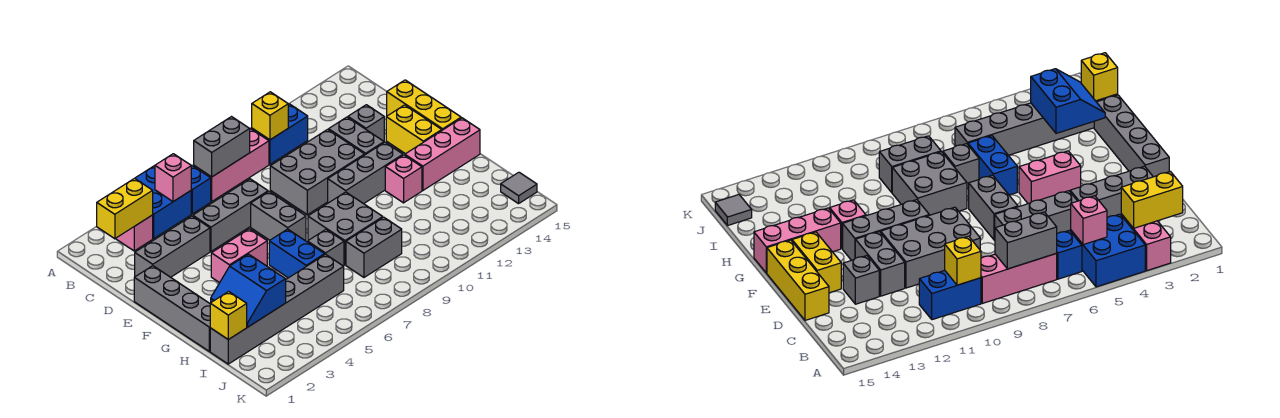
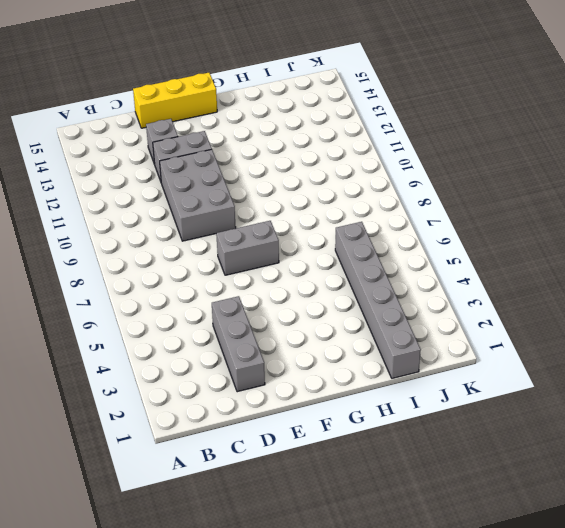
none -> pink brick A3:B3 level 1
none -> blue brick A4:B5 level 1
none -> blue brick B6 level 1
none -> pink brick B7:B9 level 1

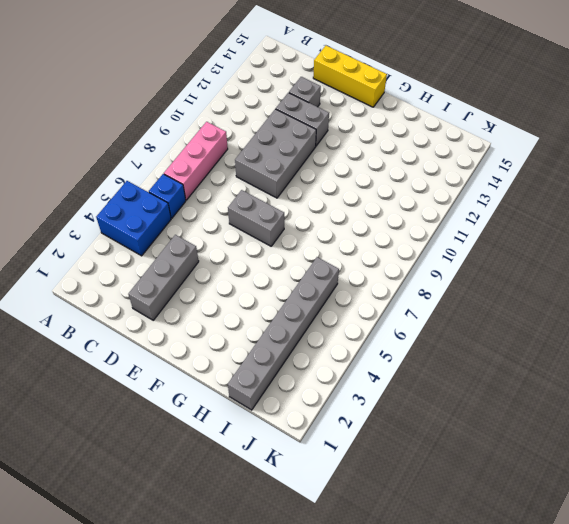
none -> pink brick A3:B3 level 1
none -> blue brick B10:B11 level 1
none -> grey brick D5:D7 level 1
none -> grey brick E1:H1 level 1

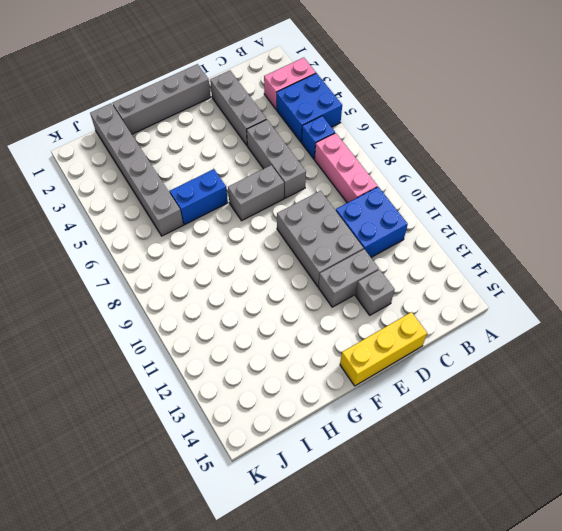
blue brick B10:C11 level 1 -> blue brick B10:B11 level 1
none -> yellow brick E14:F14 level 1
none -> pink brick F4:F5 level 1
none -> grey brick F10:F12 level 1
none -> grey brick G8:H9 level 1

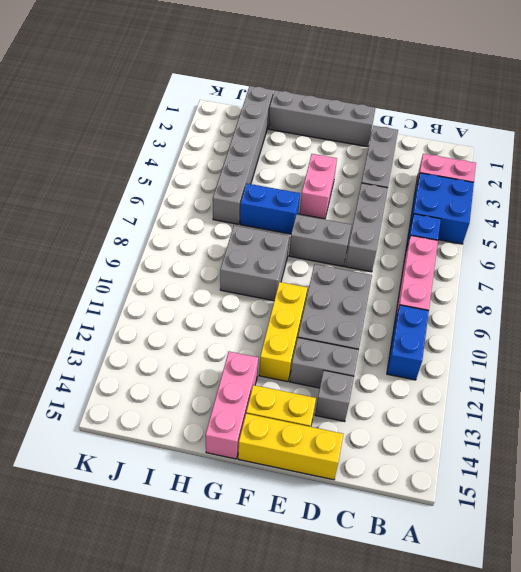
yellow brick F10:F12 level 1 -> grey brick F10:F12 level 1
none -> pink brick G12 level 1
none -> grey brick H7 level 1
none -> grey brick I8:I9 level 1
none -> grey tile J15 level 1

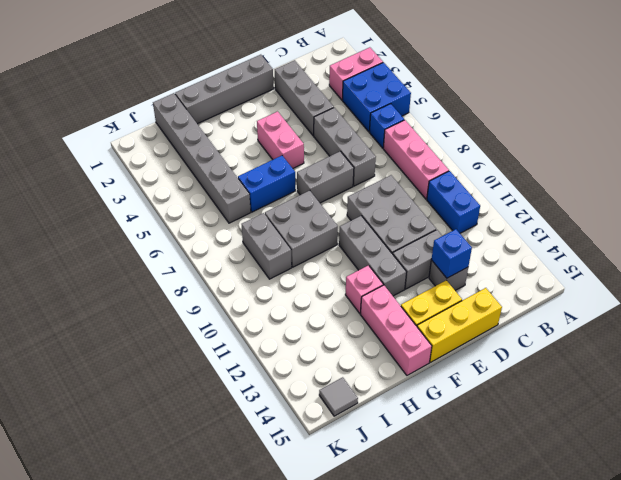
blue brick D13 level 2 -> none
none -> grey brick H7 level 1
none -> yellow brick B2:B3 level 2
none -> pink brick B5 level 2
none -> grey brick B7:B8 level 2

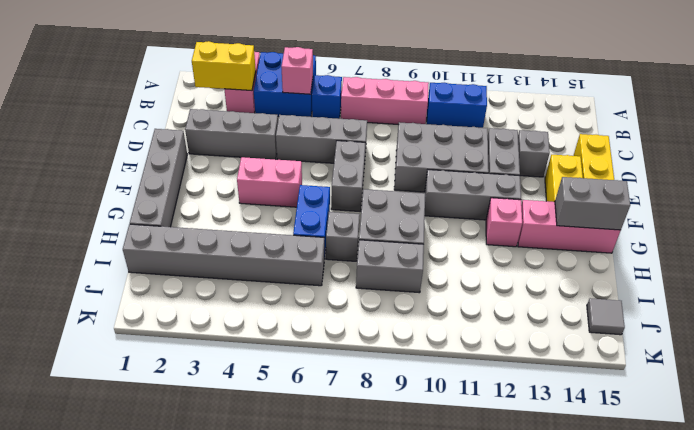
grey brick G14:G15 level 2 -> grey brick B7:B8 level 2
none -> yellow brick B10 level 2
none -> blue slope H2:I3 level 2 top 3
none -> yellow brick I1 level 2

